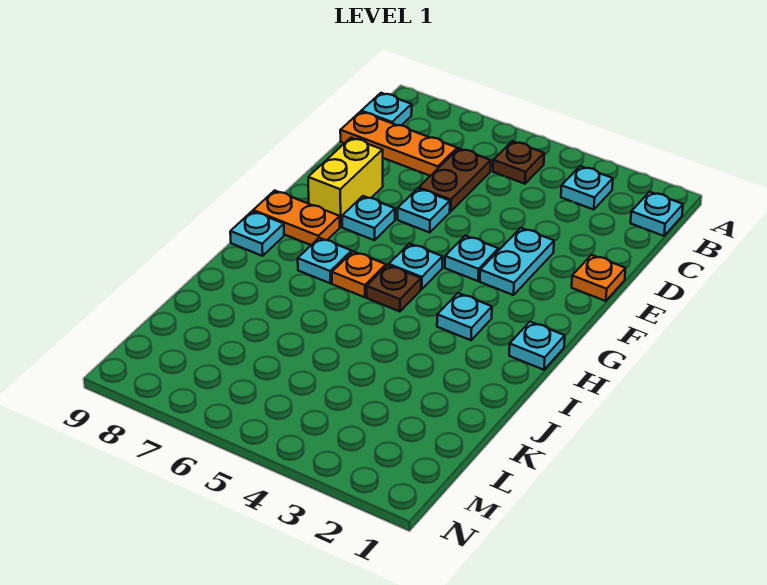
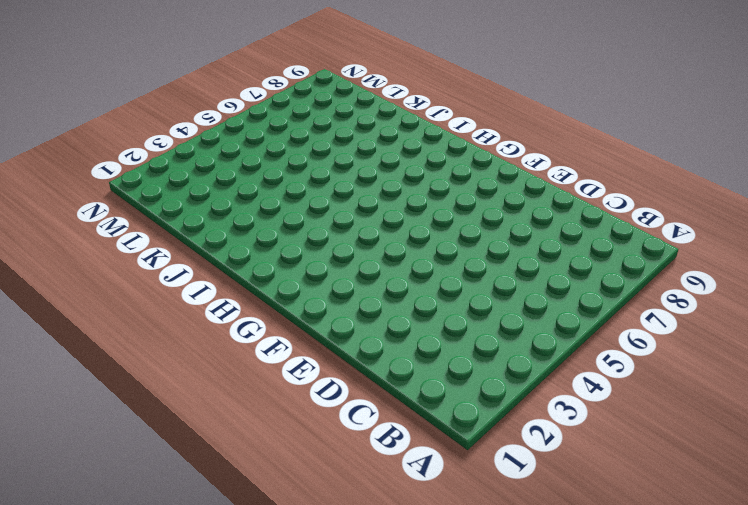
none -> cyan plate B1 level 1
none -> cyan plate B3 level 1
none -> brown plate B5 level 1

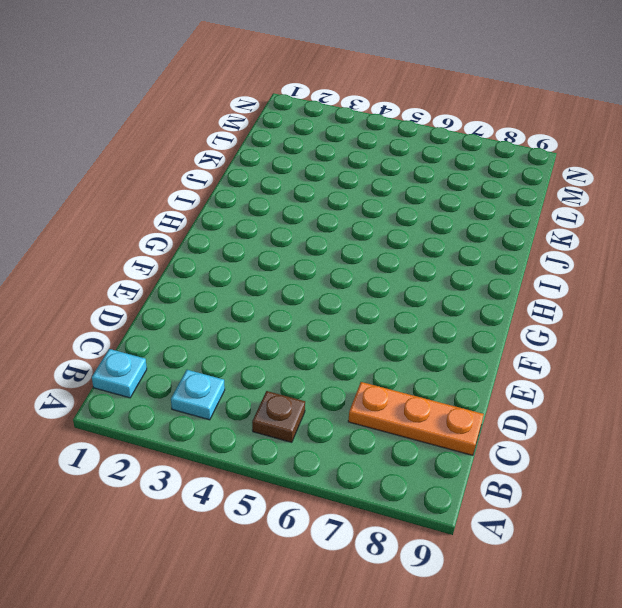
none -> cyan plate B9 level 1
none -> brown plate C6:D6 level 1
none -> orange plate E1 level 1

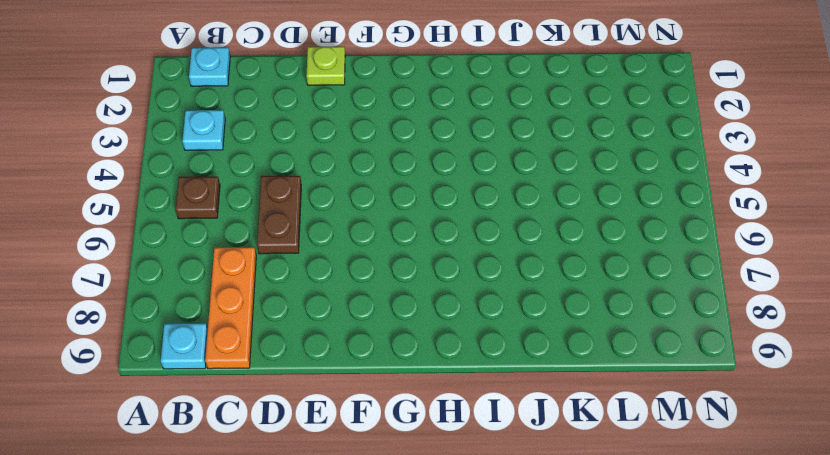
brown plate D5:D6 level 1 -> brown plate C6:D6 level 1
lime plate E1 level 1 -> orange plate E1 level 1
none -> cyan plate E3:F3 level 1
none -> cyan plate E6 level 1
none -> yellow brick E8:F8 level 1

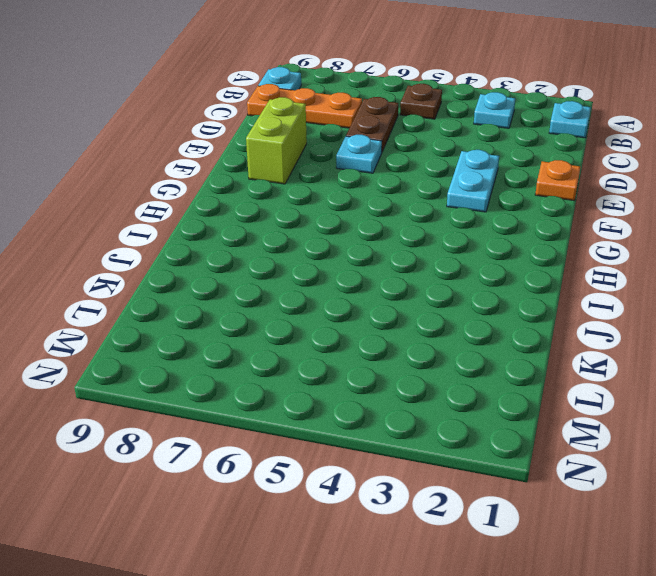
lime brick E8:F8 level 1 -> yellow brick E8:F8 level 1
none -> cyan plate F4 level 1
none -> cyan plate F7 level 1
none -> cyan plate G5 level 1

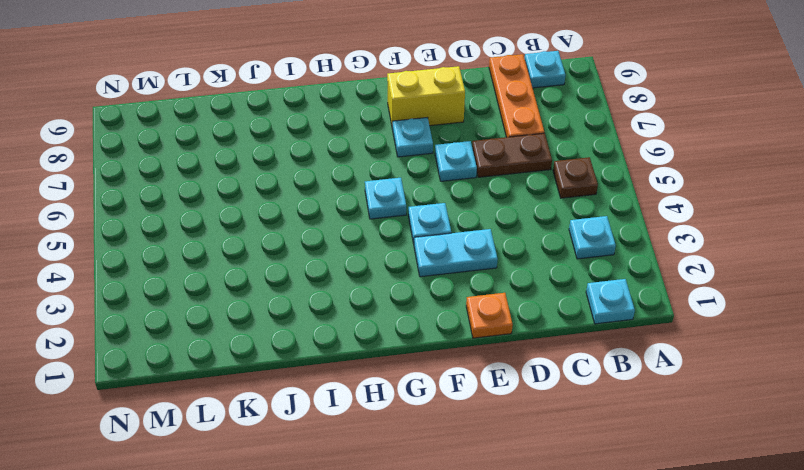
none -> orange plate G8:G9 level 1
none -> cyan plate H1 level 1
none -> cyan plate H3 level 1

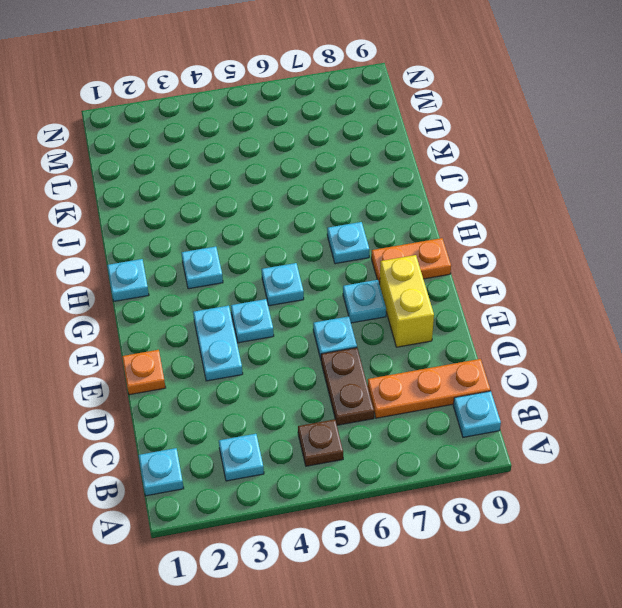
none -> brown plate H5 level 1
none -> orange plate H6 level 1
none -> cyan plate H9 level 1

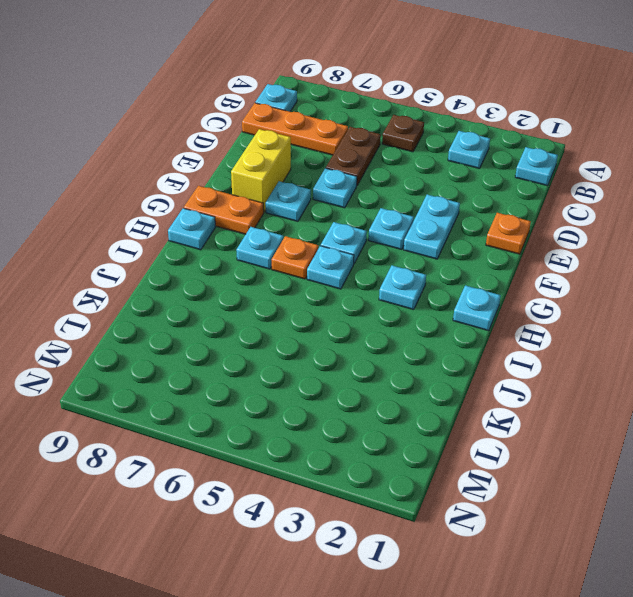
cyan plate H5 level 1 -> brown plate H5 level 1

